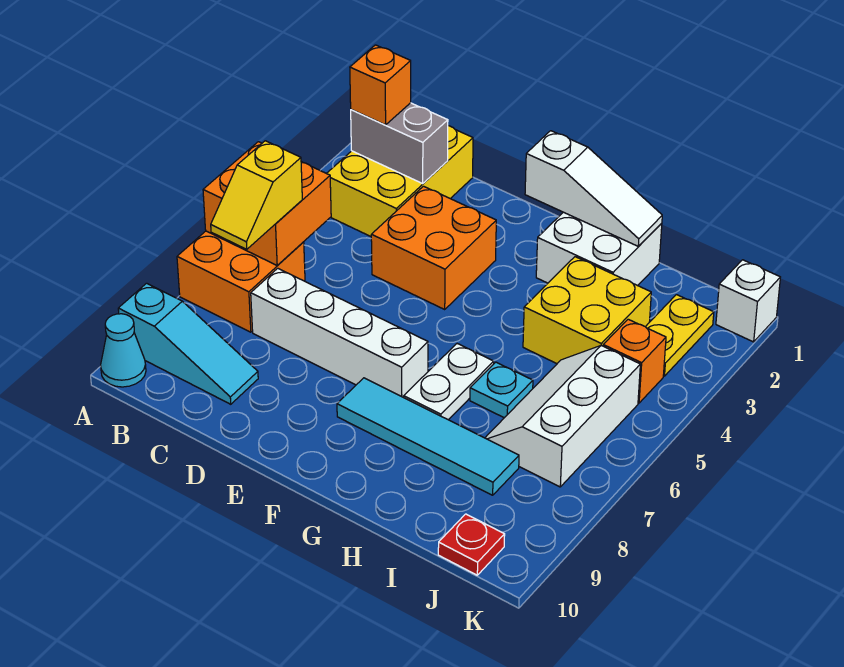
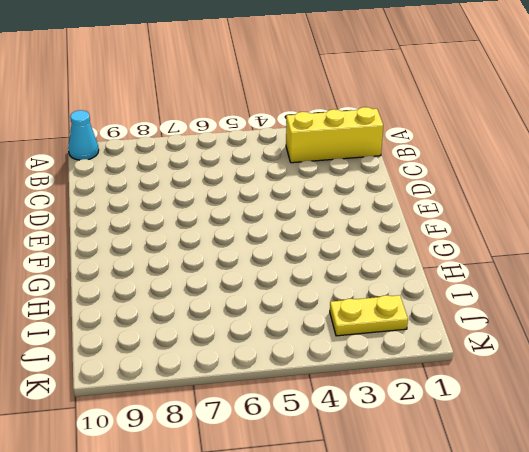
yellow brick B1:B3 level 1 -> yellow brick B1:C3 level 1
none -> orange brick A6:B7 level 1
none -> cyan slope A9:C9 level 1 top A
none -> white brick C7:F7 level 1

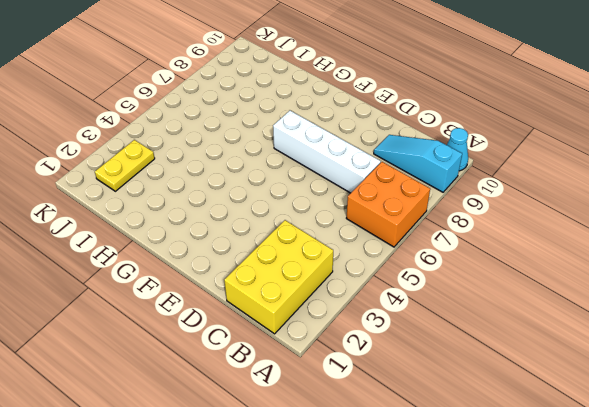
none -> orange brick D3:E4 level 1
none -> cyan tile F8:I8 level 1
none -> white brick G1:H2 level 1

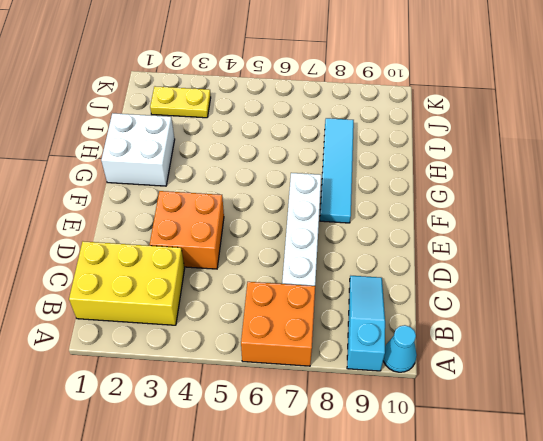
none -> white plate G6:G7 level 1
none -> yellow brick H3:I4 level 1
none -> cyan plate H6 level 1

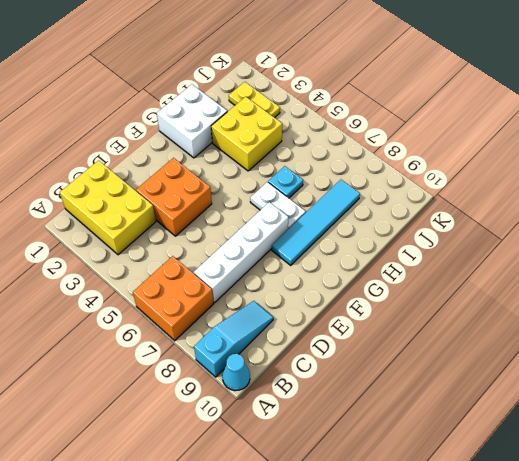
none -> white slope I5:J7 level 1 top J
none -> orange brick J4 level 1
none -> red plate J10 level 1

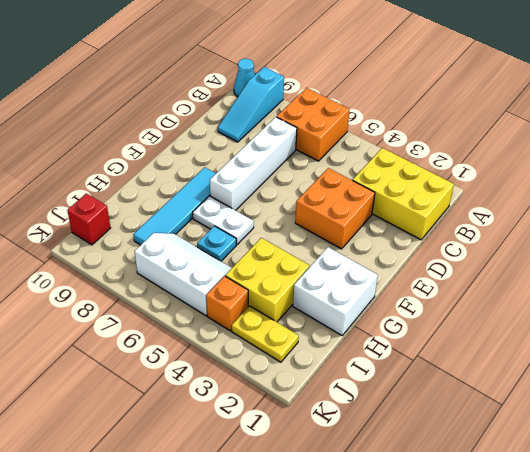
red brick J10 level 1 -> red plate J10 level 1
none -> white brick K1 level 1
none -> orange brick A5:B6 level 2
none -> grey brick B2:C2 level 2

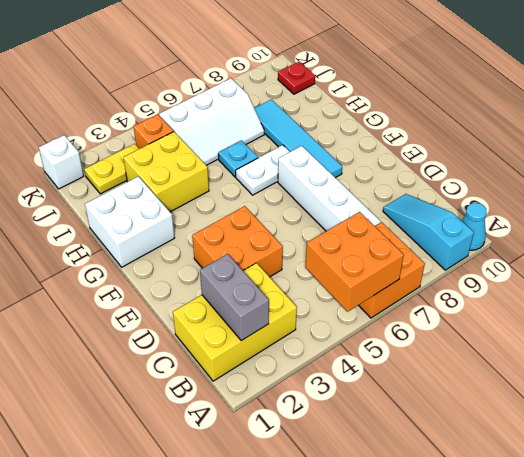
none -> white slope F1:H1 level 2 top F
none -> orange brick B2 level 3
none -> yellow slope B6:B7 level 3 top 6

